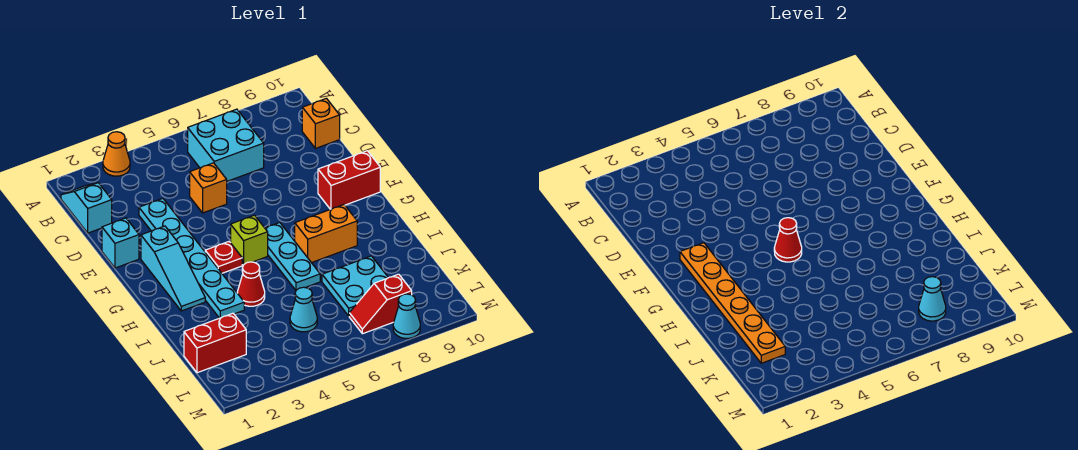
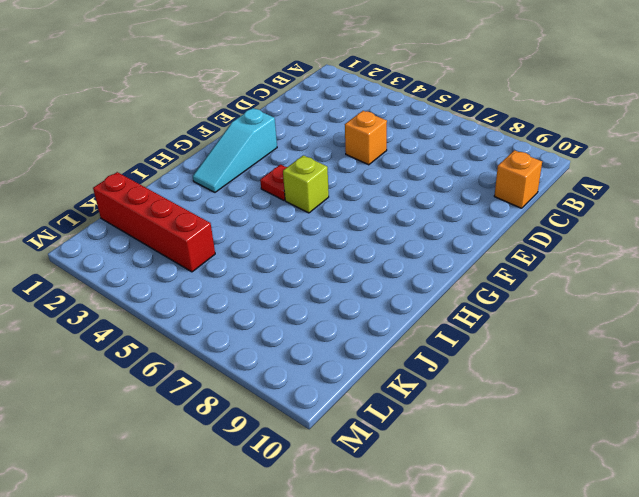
red brick K1:K4 level 1 -> red brick K1:K2 level 1
none -> orange cone A3 level 1
none -> cyan slope B1:C1 level 1 top C
none -> cyan brick B6:C7 level 1

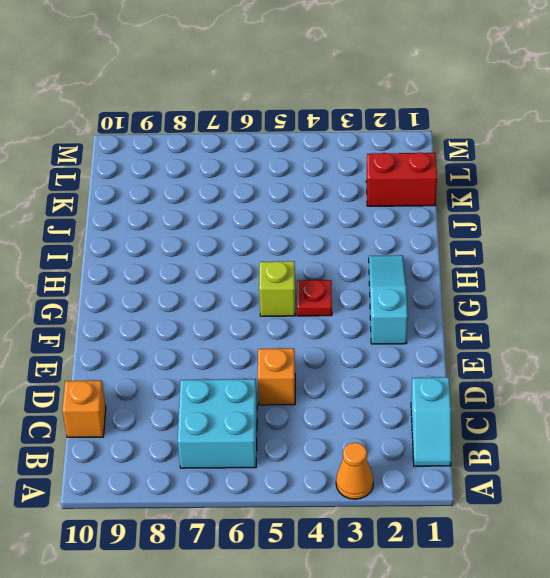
none -> cyan plate D3:I3 level 1
none -> cyan brick E1 level 1
none -> red brick F9:F10 level 1

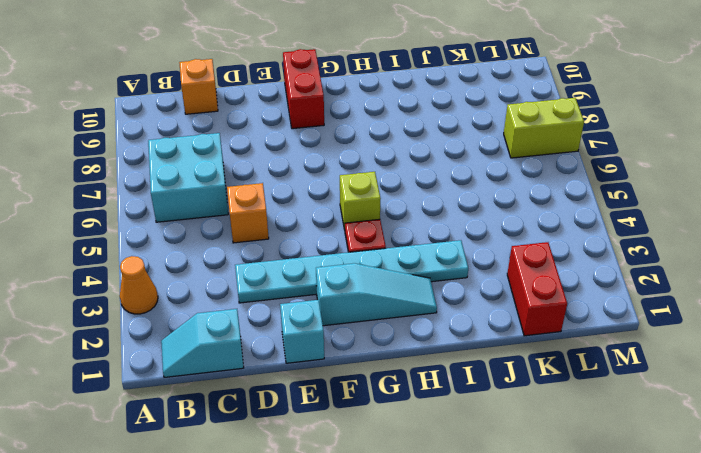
lime brick L7:M7 level 1 -> red slope L7:L8 level 1 top 8
none -> cyan plate G6:I6 level 1
none -> orange brick H7:H8 level 1
none -> red cone I4 level 1

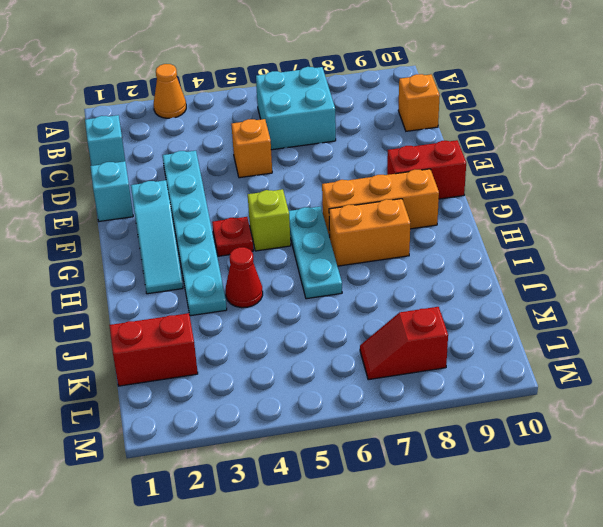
orange brick G7:G9 level 1 -> none
none -> cyan plate J7:K8 level 1
none -> cyan cone K5 level 1
none -> cyan cone M8 level 1

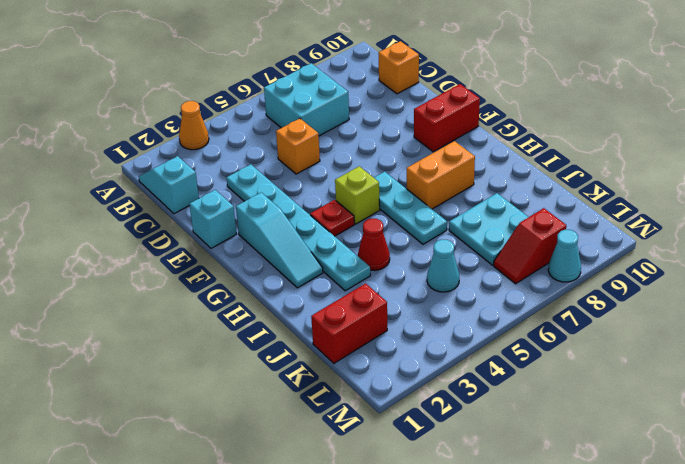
none -> orange plate F2:K2 level 2
none -> red cone G5 level 2
none -> cyan cone L8 level 2

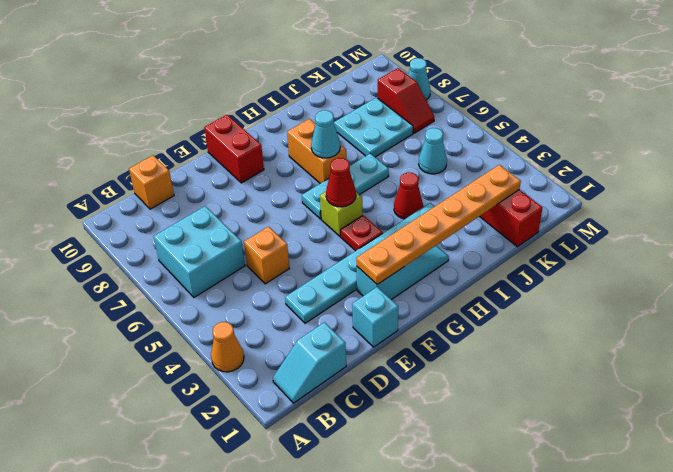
cyan cone H7 level 2 -> cyan cone L8 level 2

